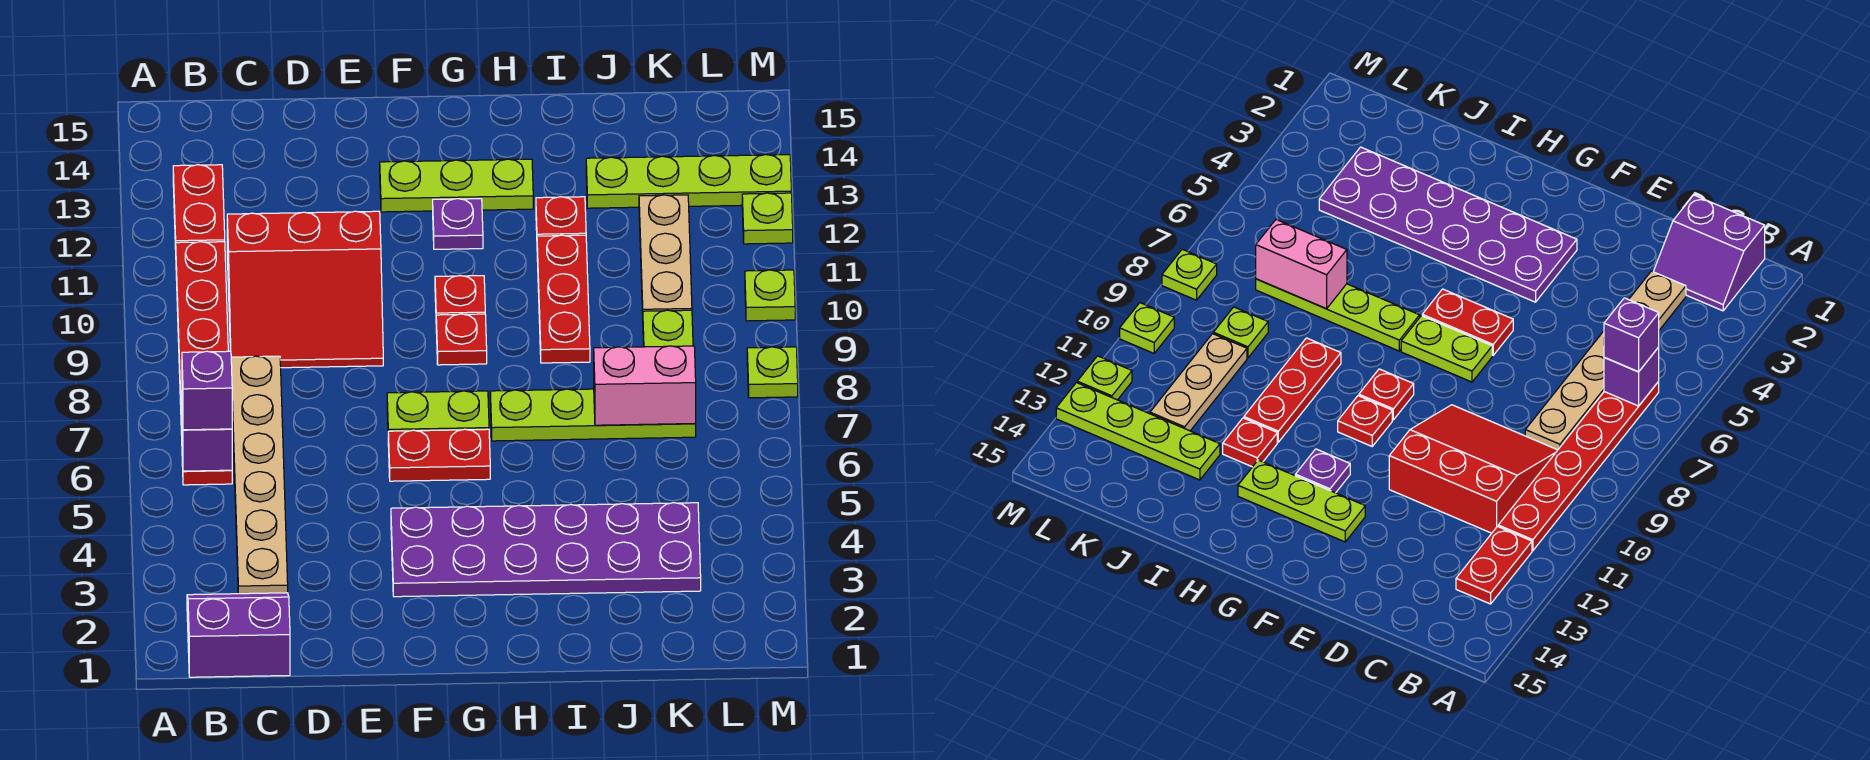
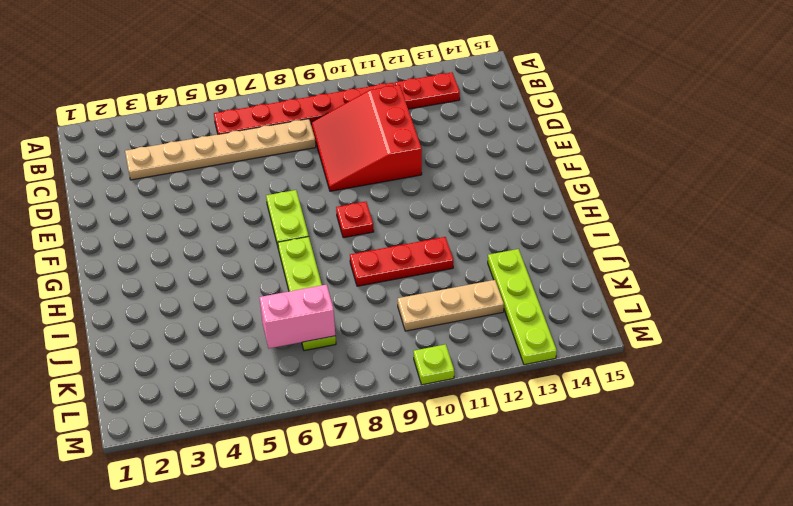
pink brick K6:K7 level 2 -> pink brick J7:K7 level 2
none -> purple slope B1:C2 level 1 top 1
none -> purple plate F3:K4 level 1
none -> red plate F6:G6 level 1

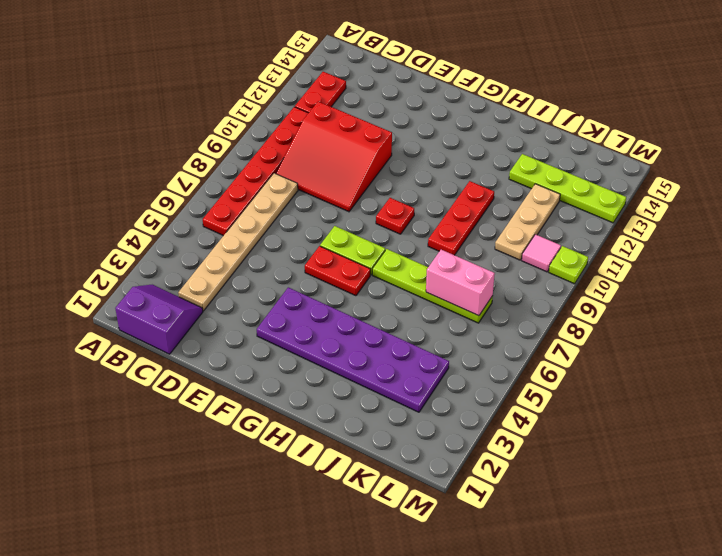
pink tile L10 level 1 -> none
none -> lime plate F13:H13 level 1
none -> red plate G10 level 1
none -> purple plate G12 level 1

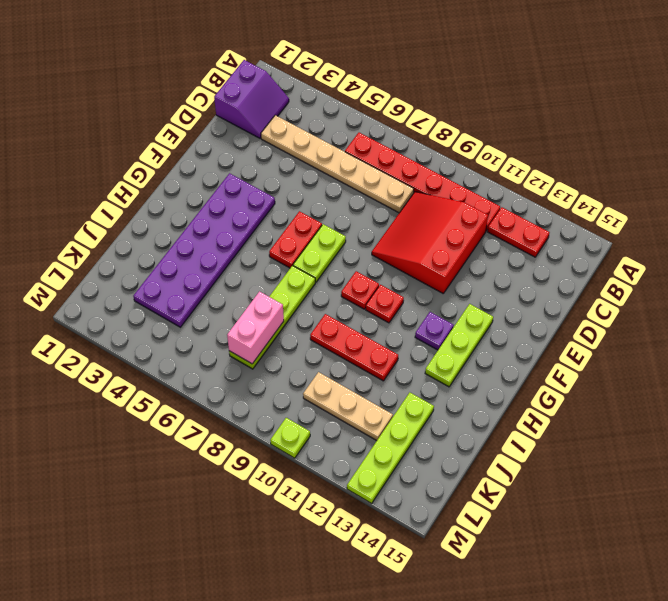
none -> red plate I12 level 1
none -> lime plate K9 level 1
none -> lime plate M8 level 1

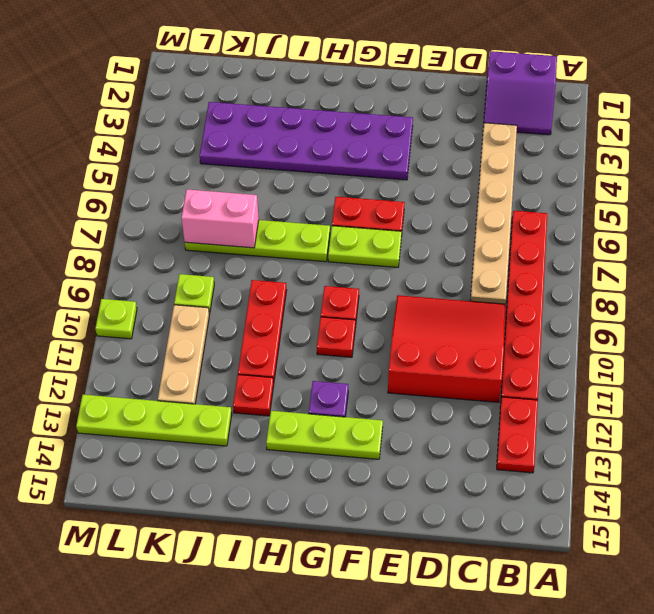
none -> lime plate M8 level 1
none -> lime plate M12 level 1
none -> purple brick B6 level 2

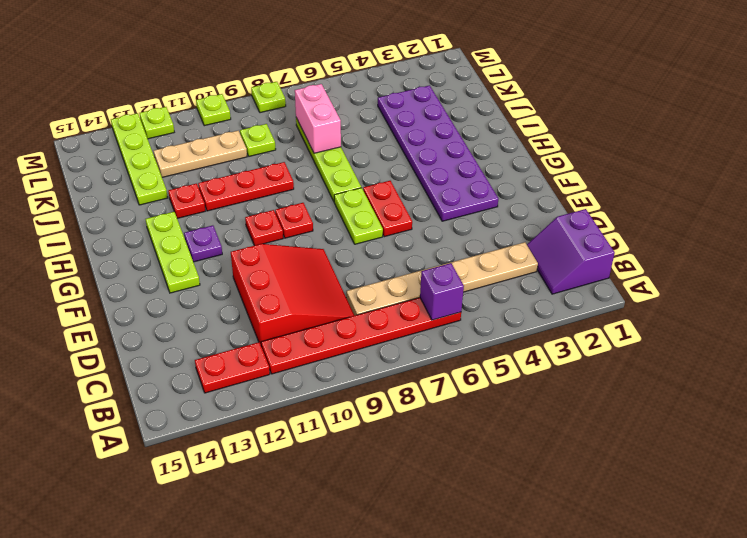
none -> purple brick B6 level 3

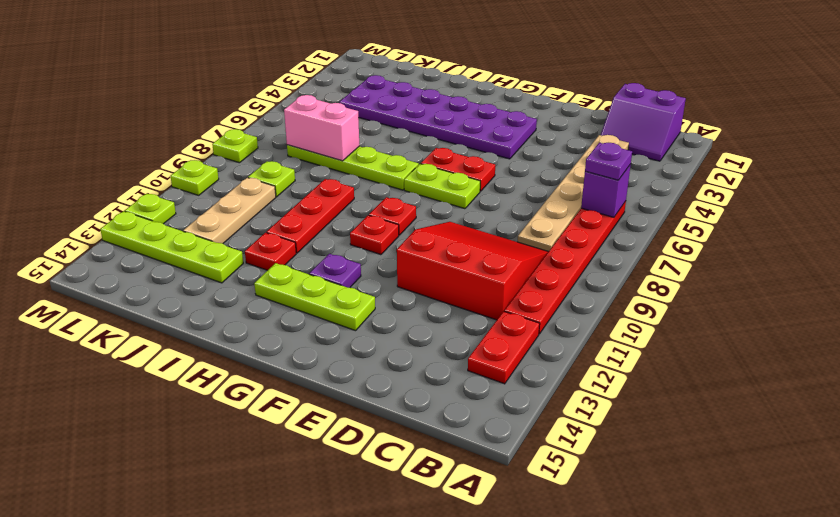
purple plate B6 level 3 -> purple brick B6 level 3

